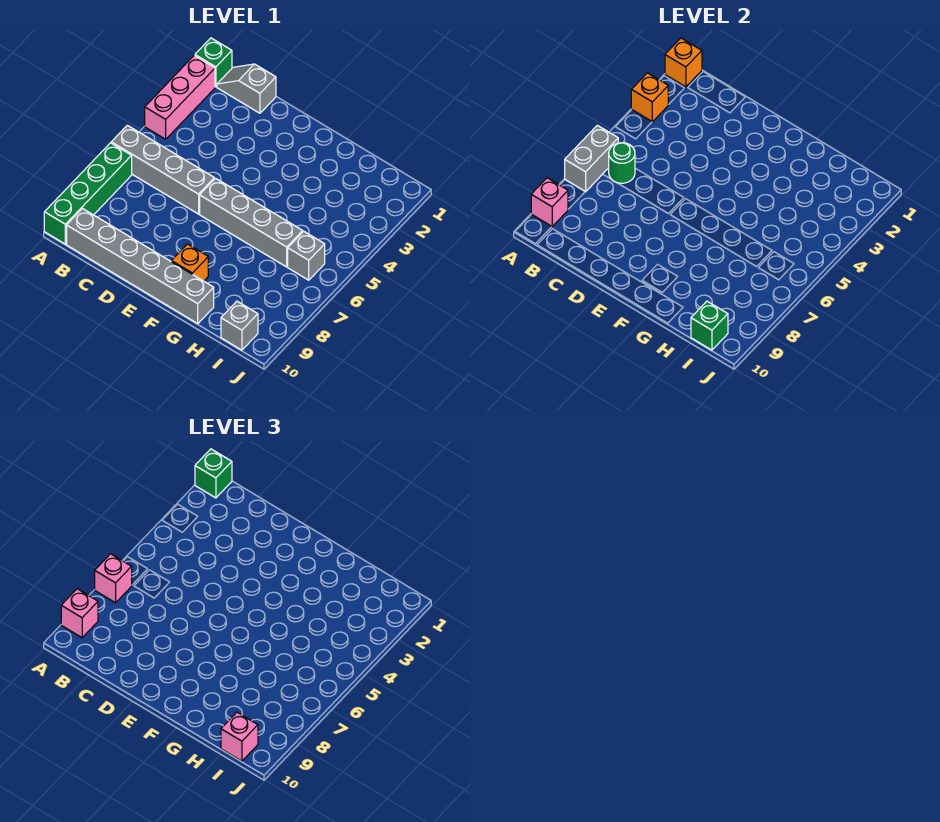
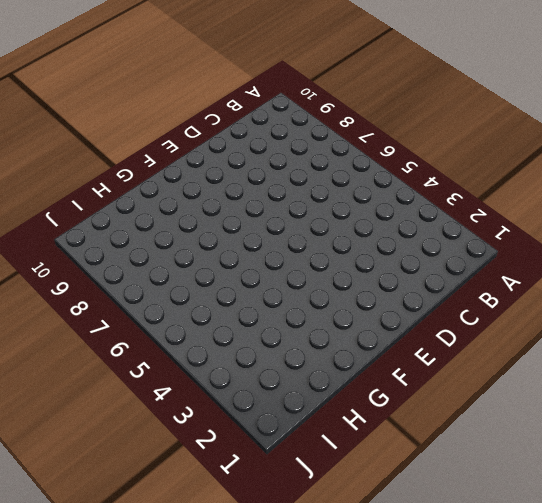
none -> green brick A1 level 1
none -> pink brick A2:A4 level 1
none -> grey brick A6:D6 level 1

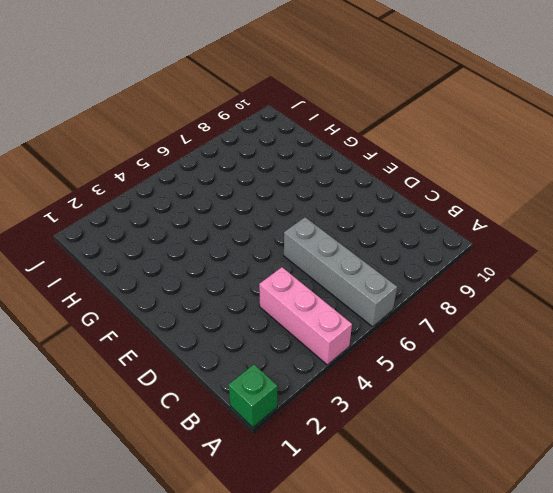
pink brick A4:C4 level 1 -> pink brick A2:A4 level 1
none -> green brick A7:A10 level 1
none -> grey slope B1:C1 level 1 top C
none -> grey brick B10:G10 level 1

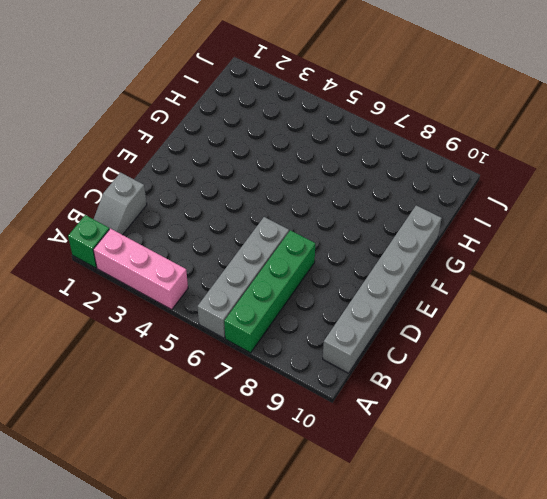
green brick A7:D7 level 1 -> green brick A7:A10 level 1
none -> grey brick E6:H6 level 1
none -> orange brick F9 level 1
none -> grey brick I6 level 1

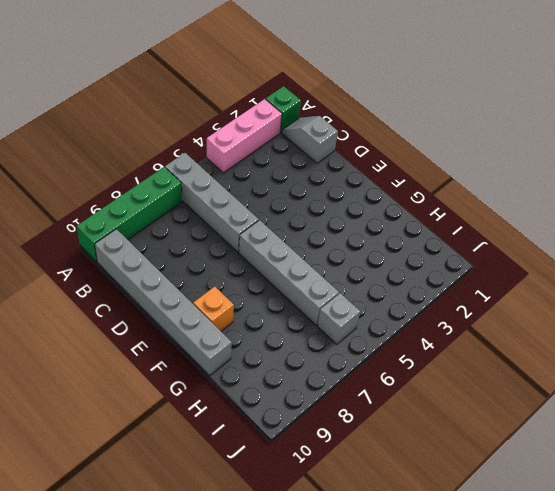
none -> grey brick I10 level 1
none -> orange brick A1 level 2
none -> orange brick A3 level 2

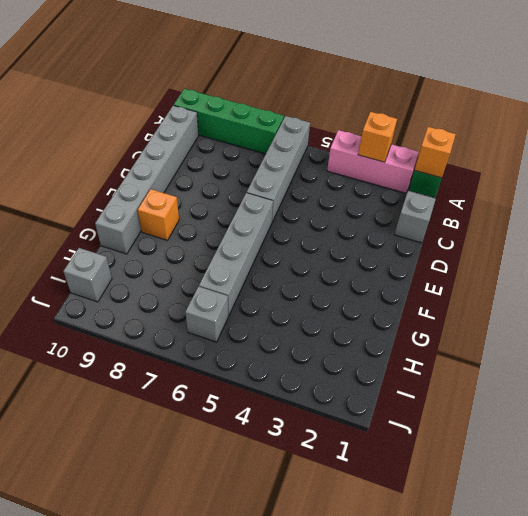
none -> grey brick A6:A7 level 2
none -> pink brick A9 level 2
none -> green round brick B6 level 2

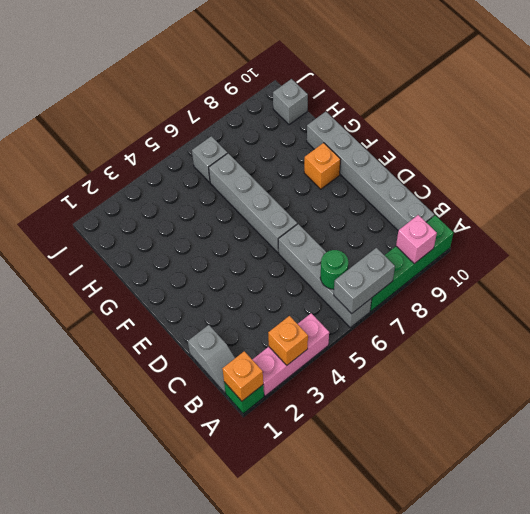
none -> green brick I10 level 2
none -> green brick A1 level 3
none -> pink brick A7 level 3

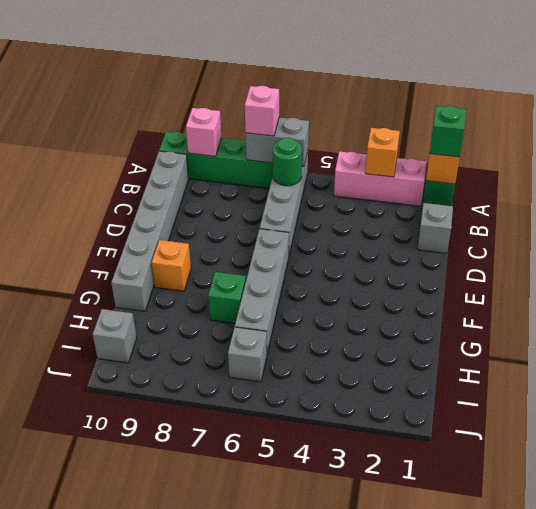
green brick G7 level 1 -> green brick I10 level 2
none -> pink brick A9 level 3
none -> pink brick I10 level 3

